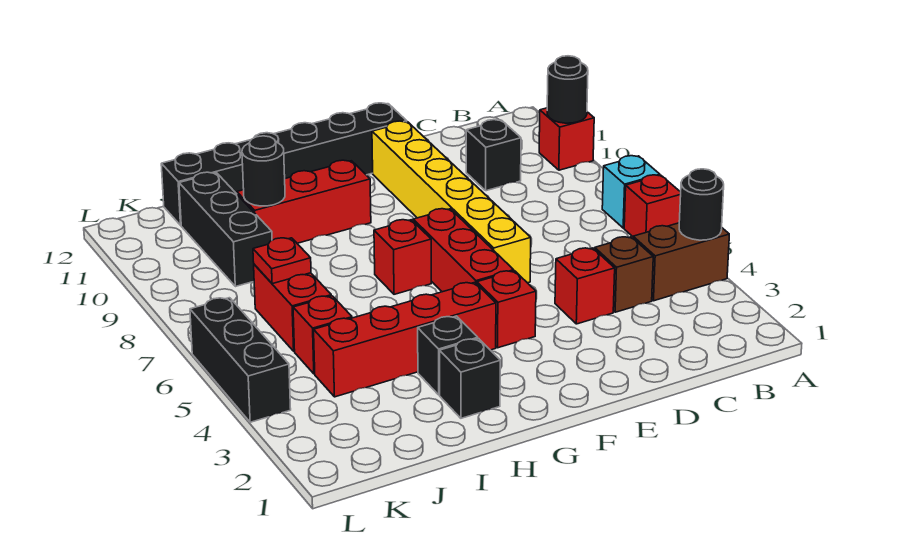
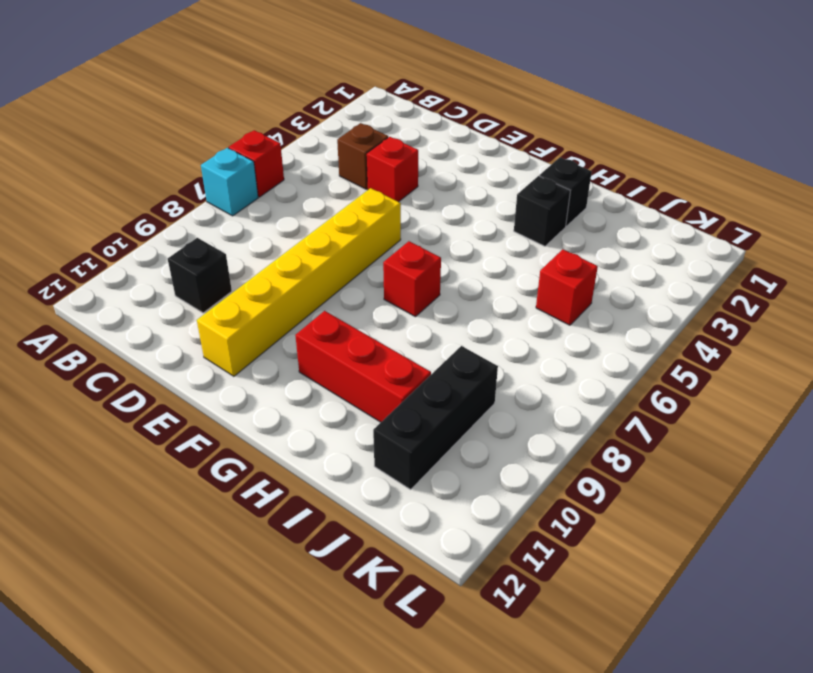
none -> brown brick A4:B4 level 1
none -> red brick A10 level 1
none -> black brick E12:J12 level 1

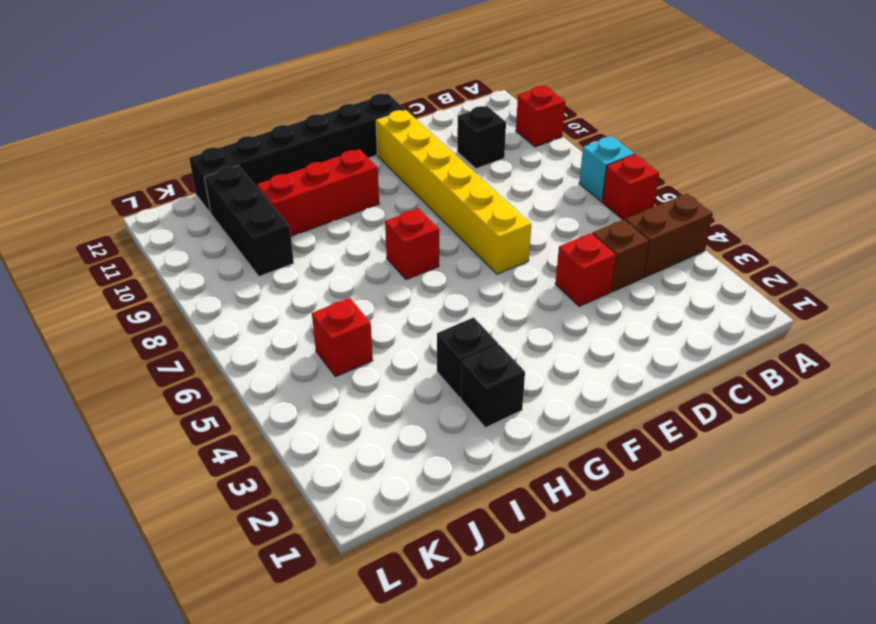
none -> red brick F4 level 1
none -> red brick F5:F7 level 1
none -> red brick G4:J4 level 1

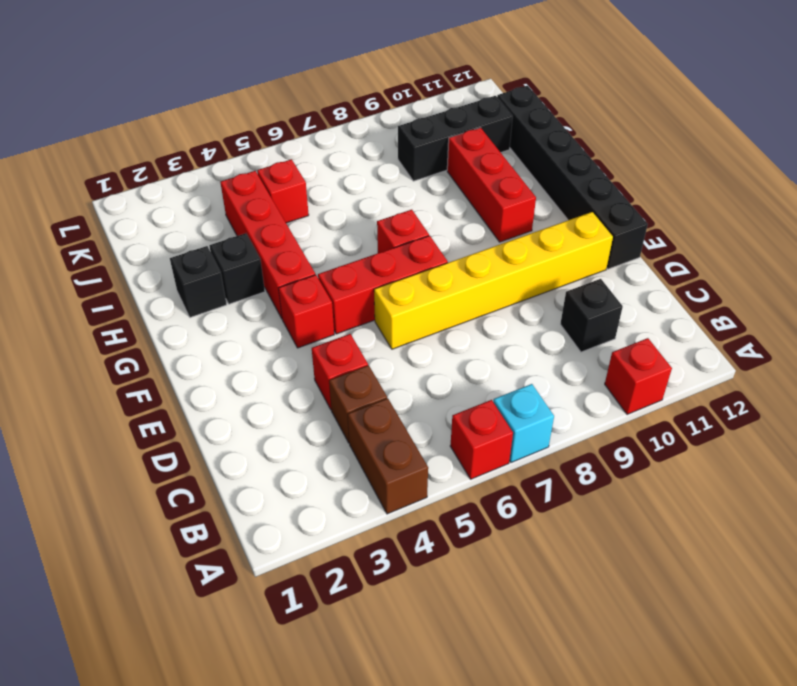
none -> red brick J6:J7 level 1
none -> black brick L4:L6 level 1
none -> black round brick A4 level 2

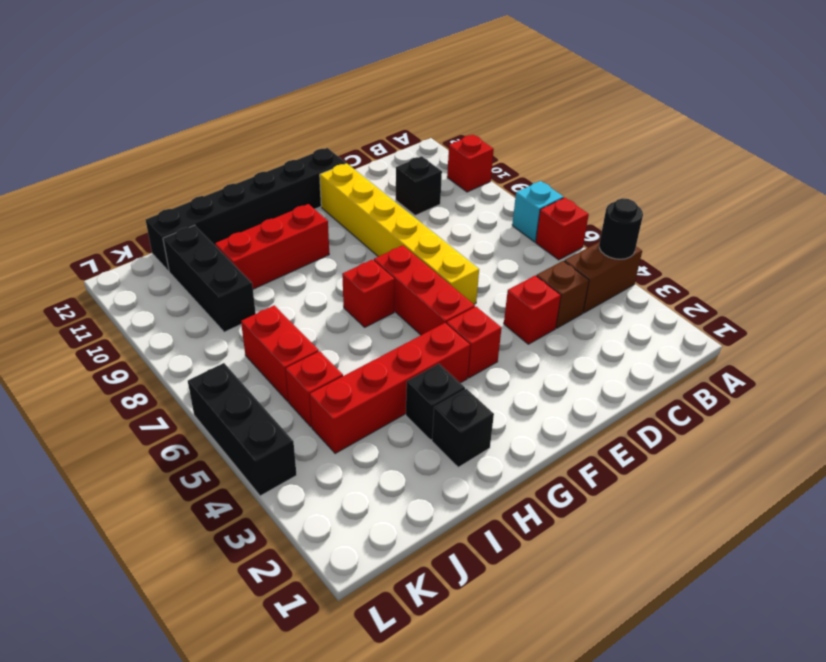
none -> black round brick A10 level 2
none -> black round brick I10 level 2
none -> red plate J7 level 2

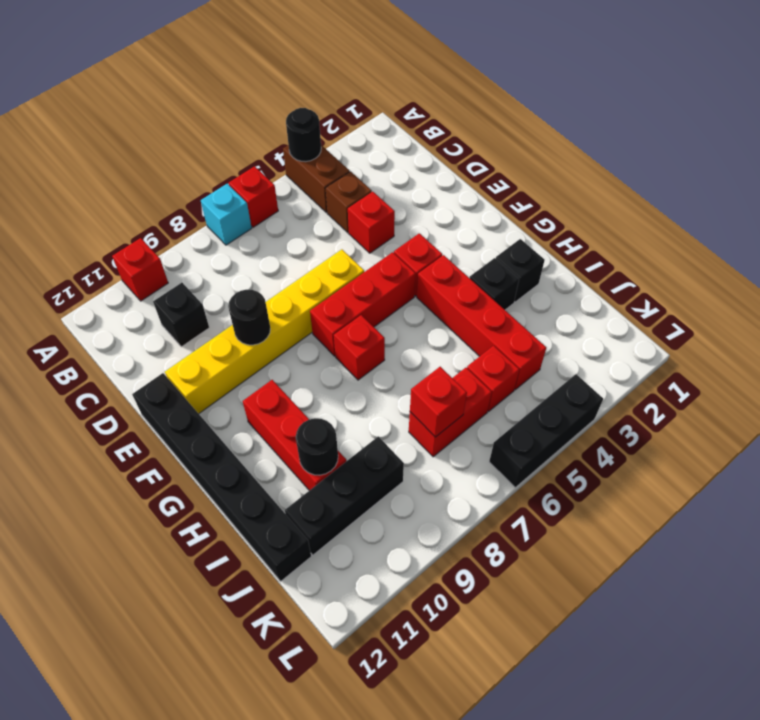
black round brick E9 level 2 -> black round brick A10 level 2
red brick J7 level 2 -> red plate J7 level 2

